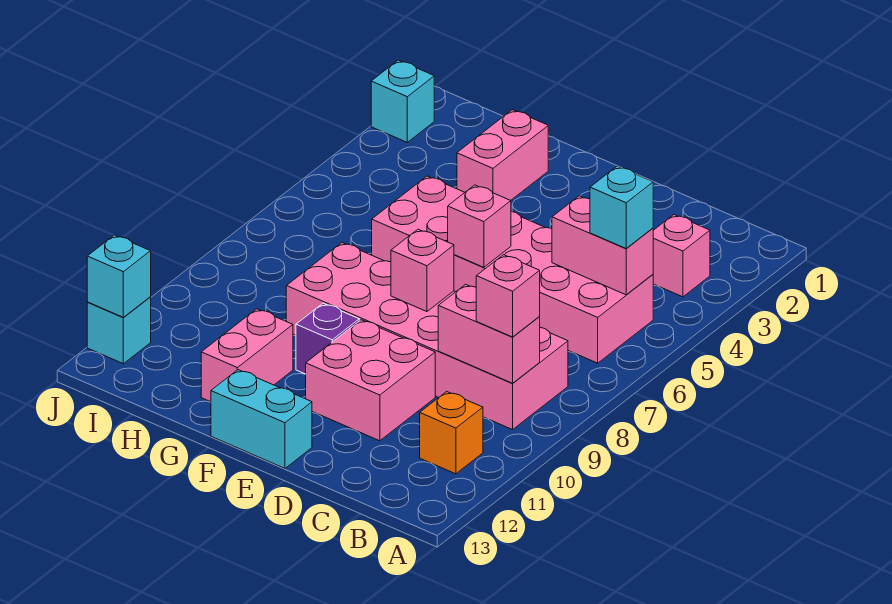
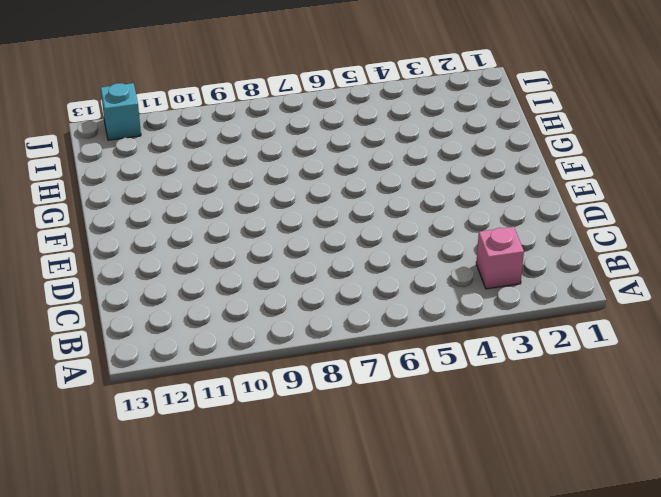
none -> pink brick B5:G6 level 1
none -> pink brick B8:G9 level 1
none -> orange brick B11 level 1

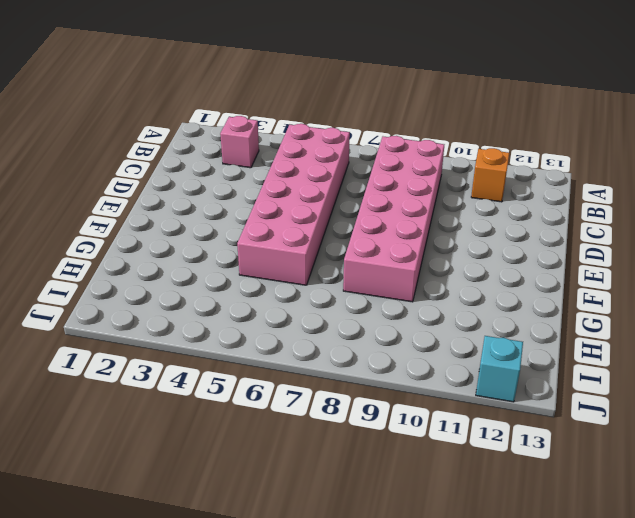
none -> pink brick D10:E11 level 1
none -> cyan brick E13:F13 level 1
none -> purple brick F10 level 1

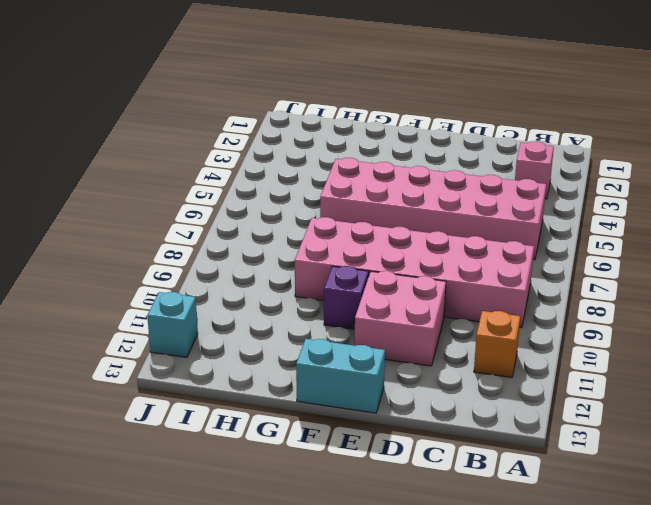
none -> pink brick G2:G3 level 1
none -> pink brick G11:G12 level 1
none -> cyan brick J2 level 1

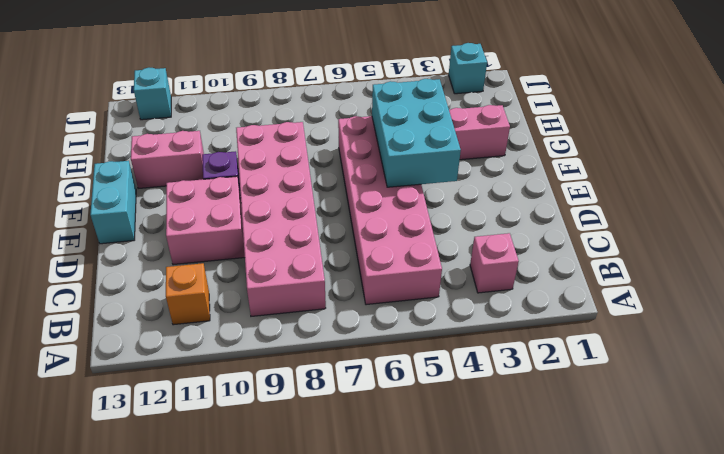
cyan brick E4:G5 level 2 -> none
none -> pink brick B5:C5 level 2
none -> pink brick B9:C9 level 2
none -> pink brick E6 level 2

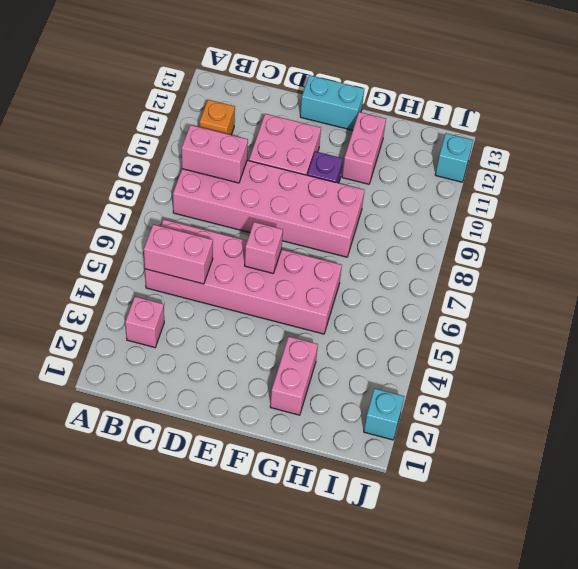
none -> pink brick E8 level 2
none -> cyan brick J12 level 2
none -> cyan brick B5 level 3

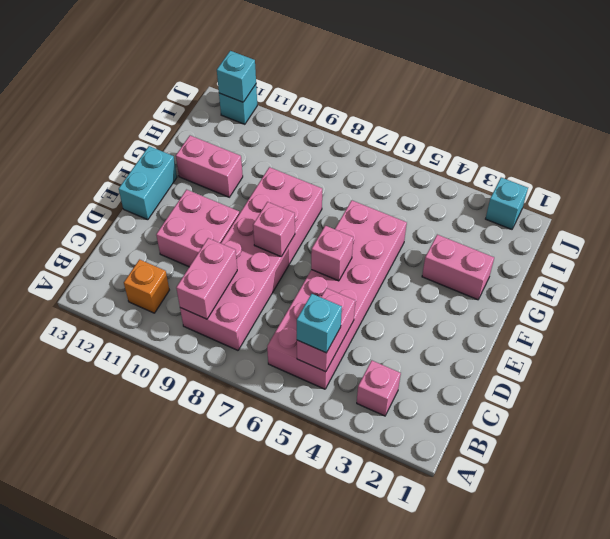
none -> purple brick F10 level 1
none -> pink brick B9 level 3

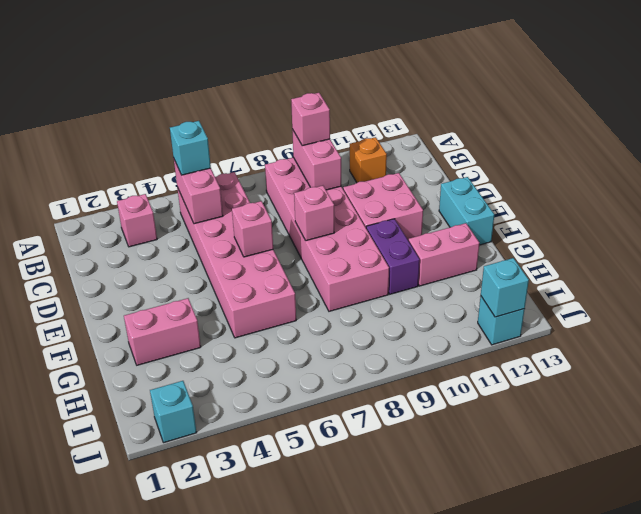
purple brick F10:G10 level 1 -> purple brick F10 level 1

